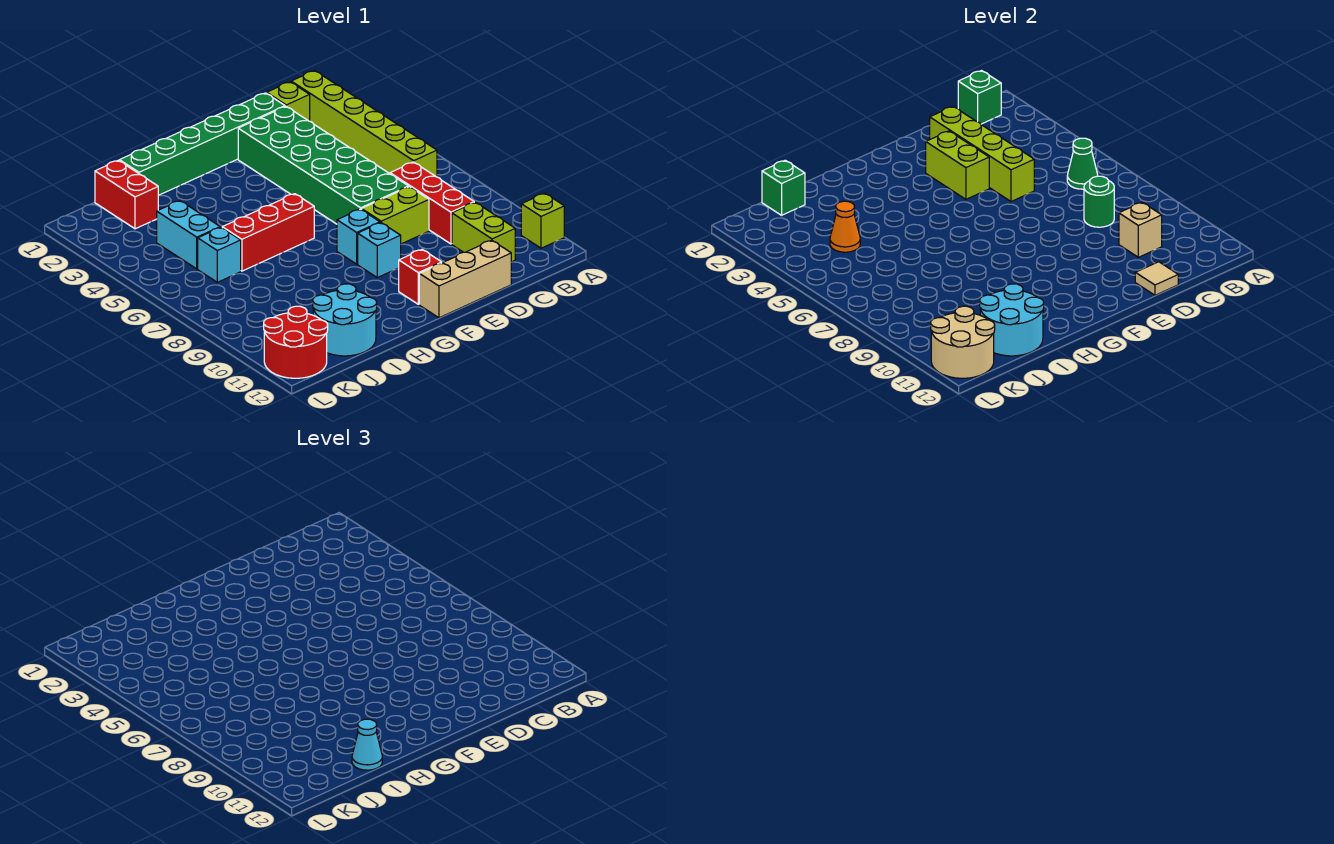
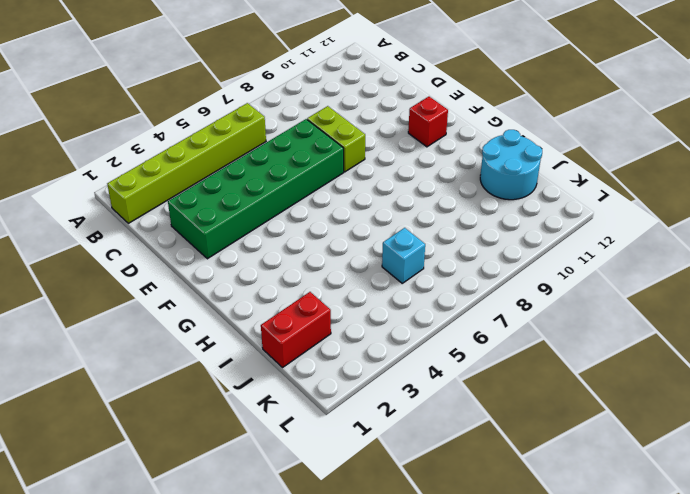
none -> lime brick A11 level 1
none -> lime brick C1 level 1
none -> red brick C7:C9 level 1
none -> lime brick C10:C11 level 1

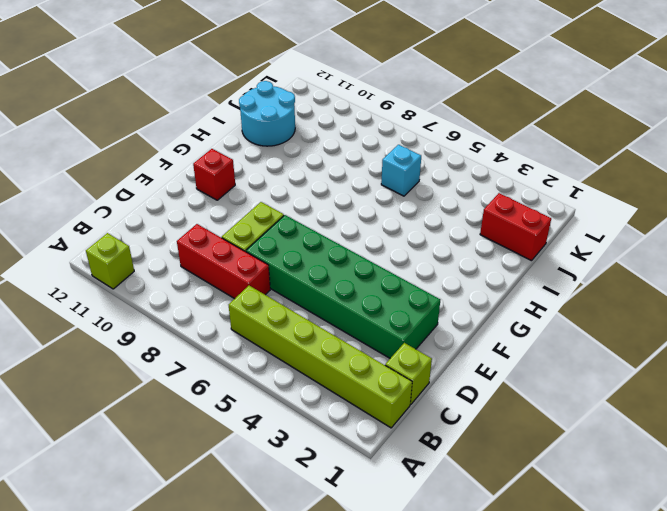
none -> lime brick C10:C11 level 1
none -> green brick D1:I1 level 1
none -> tan brick D12:F12 level 1
none -> cyan brick F8 level 1

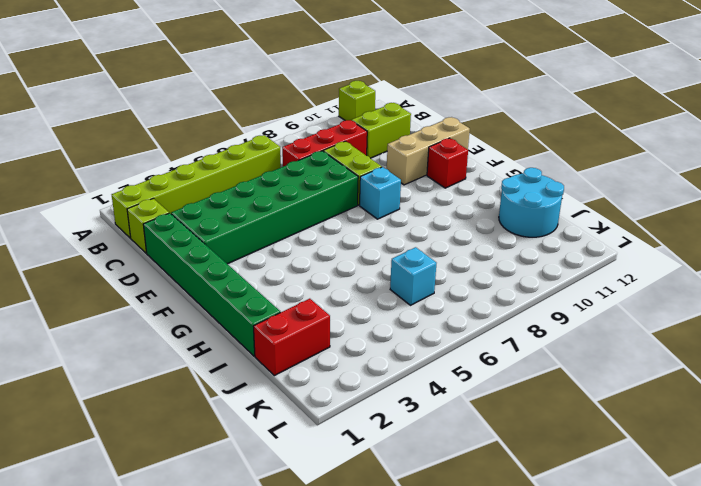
tan brick E10:E12 level 1 -> tan brick D12:F12 level 1
none -> cyan brick F9 level 1
none -> red brick G6:I6 level 1
none -> cyan brick J4:J5 level 1
none -> red round brick K11:L12 level 1

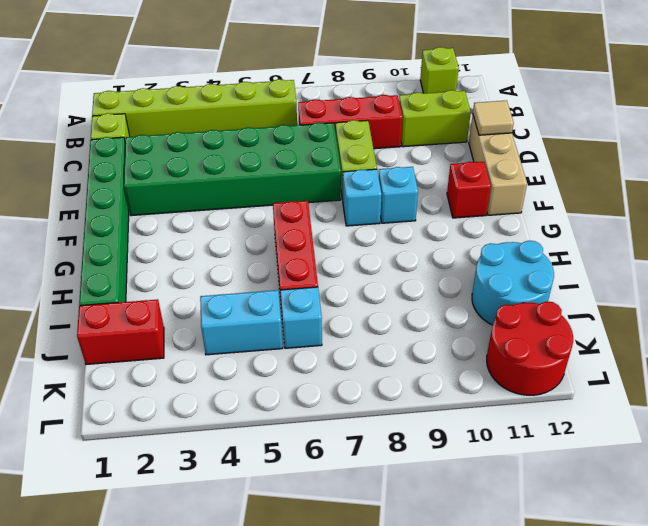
none -> green brick B1 level 2
none -> green cone B6 level 2
none -> green round brick C8 level 2
none -> tan brick C10 level 2

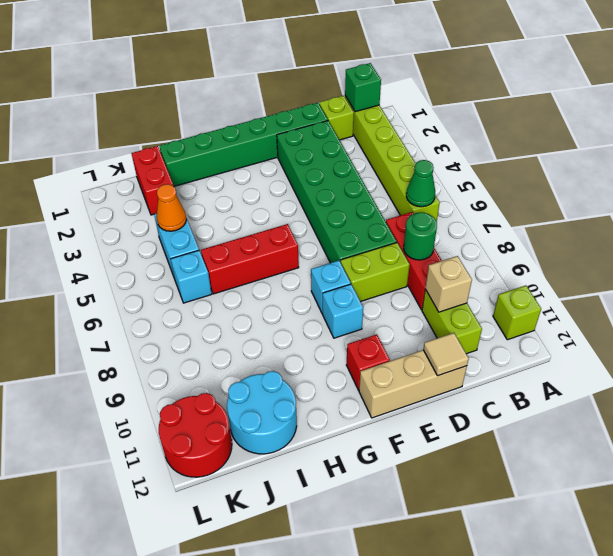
none -> lime brick D2:D5 level 2
none -> lime brick E3:E4 level 2
none -> cyan round brick I11:J12 level 2
none -> green brick J1 level 2

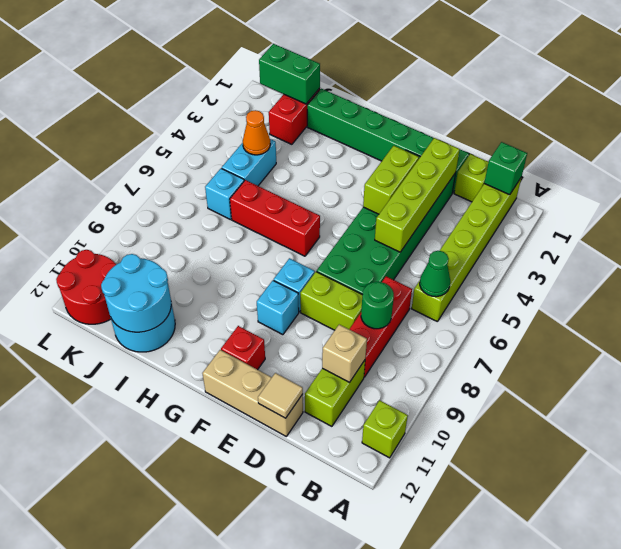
green brick J1:K1 level 2 -> green brick J1 level 2
none -> tan round brick K11:L12 level 2
none -> cyan cone I12 level 3

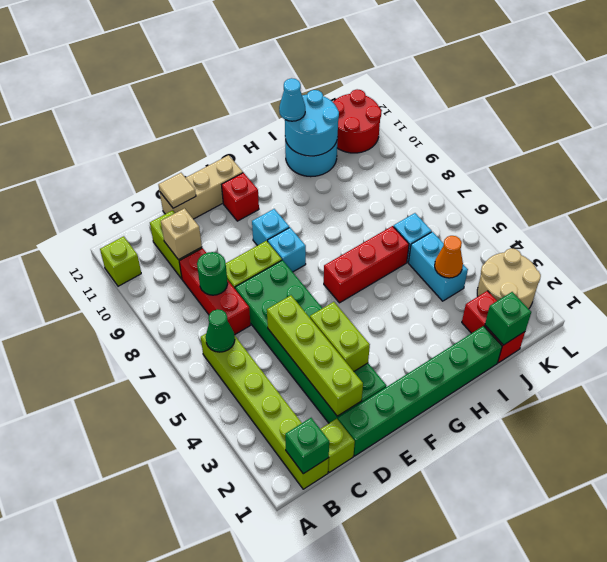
tan round brick K2:L3 level 1 -> tan round brick K11:L12 level 2

